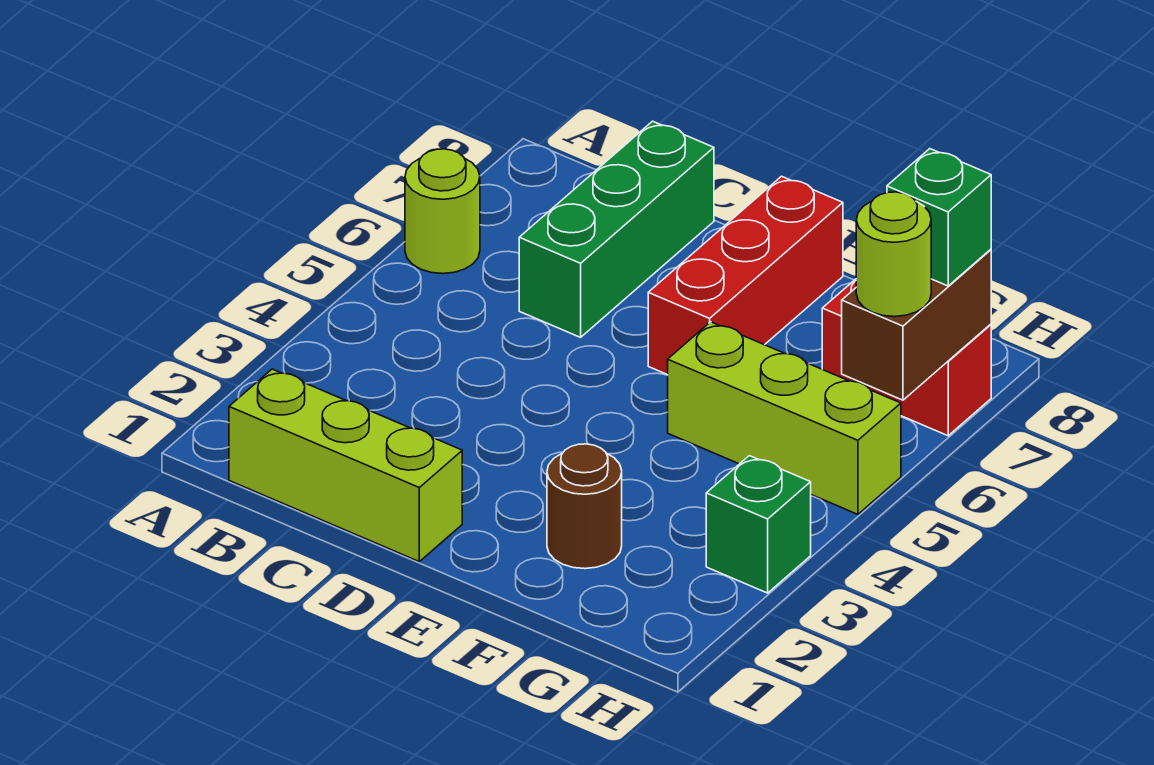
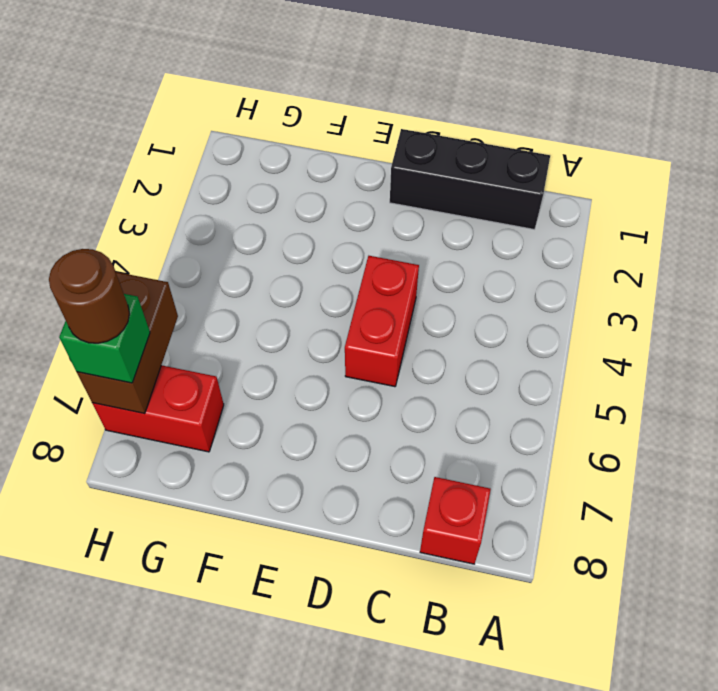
black brick B1:D1 level 1 -> lime brick B1:D1 level 1
red brick B8 level 1 -> none
red brick D4:D5 level 1 -> none
brown round brick H7 level 4 -> brown round brick F2 level 1
none -> lime round brick A6 level 1
none -> green brick C6:C8 level 1

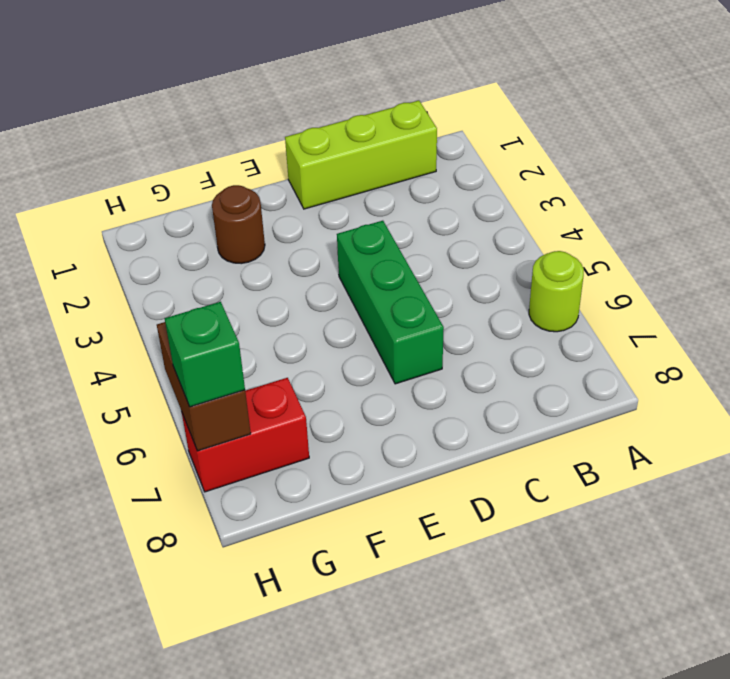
green brick D4:D6 level 1 -> green brick C6:C8 level 1
none -> red brick E6:E8 level 1
none -> lime brick F5:H5 level 1

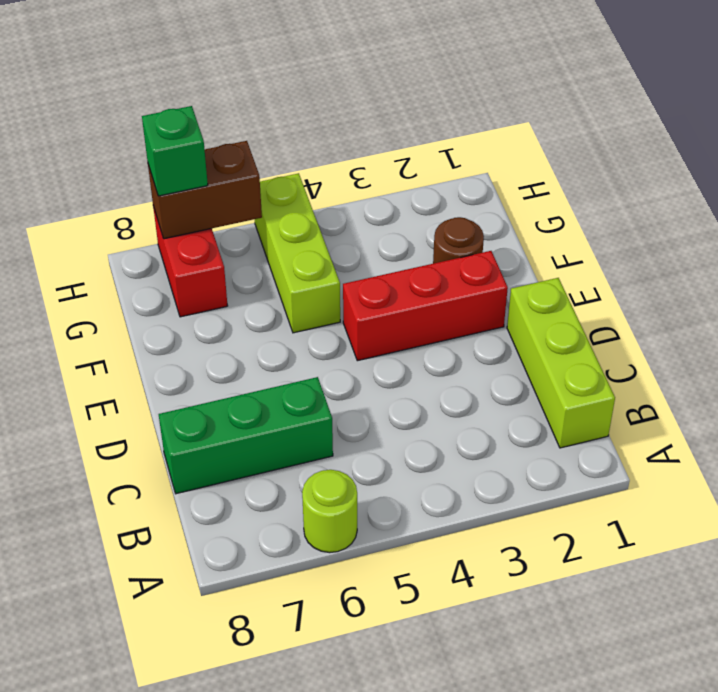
red brick E2:E4 level 1 -> red brick E6:E8 level 1
none -> green brick H3 level 1
none -> lime round brick H6 level 3

